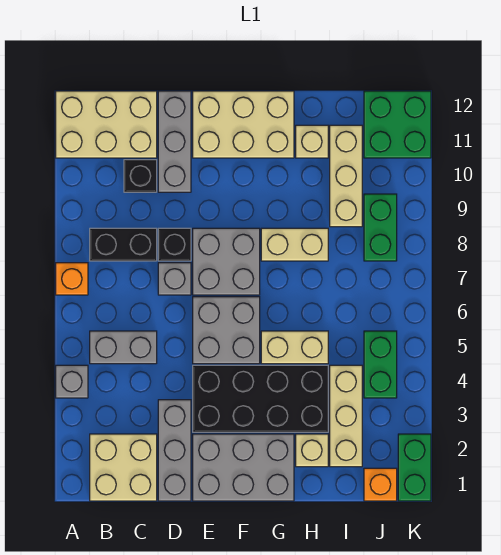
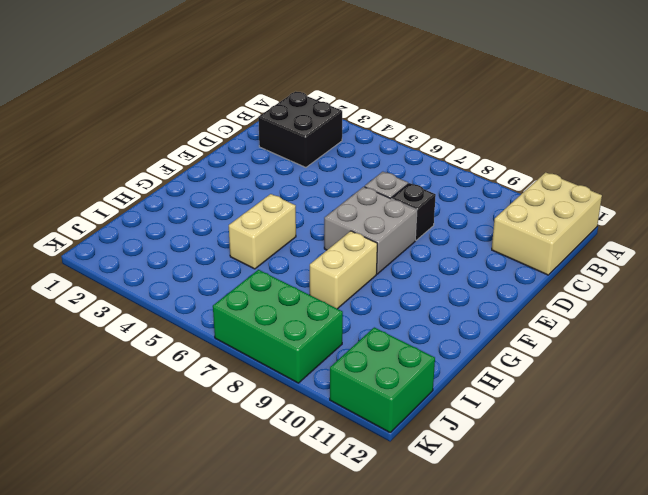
black brick B2:C3 level 1 -> tan brick B1:C2 level 1
green brick J7:K9 level 1 -> green brick J8:J9 level 1
none -> grey brick A4 level 1
none -> orange brick A7 level 1
none -> grey brick B5:C5 level 1

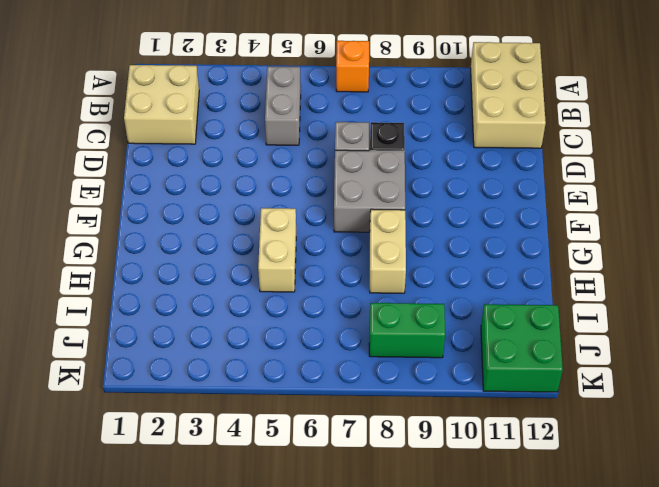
none -> grey brick A4 level 1
none -> black brick B8:C8 level 1
none -> black brick C10 level 1

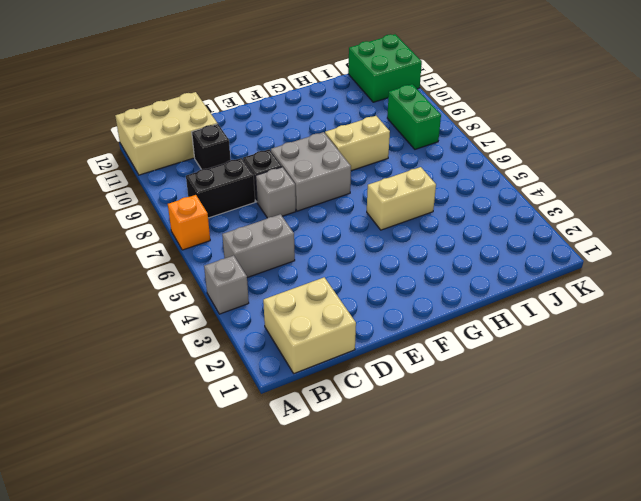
none -> grey brick D1:D3 level 1
none -> grey brick D10:D12 level 1
none -> grey brick E1:G2 level 1

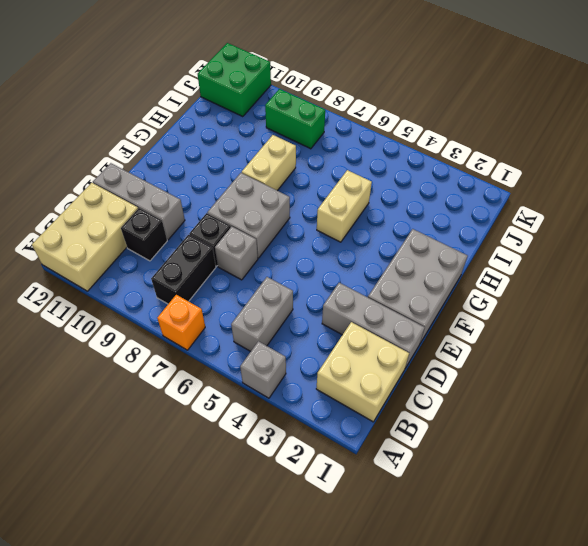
none -> black brick E3:H4 level 1
none -> grey brick E5:F6 level 1
none -> tan brick E11:G12 level 1

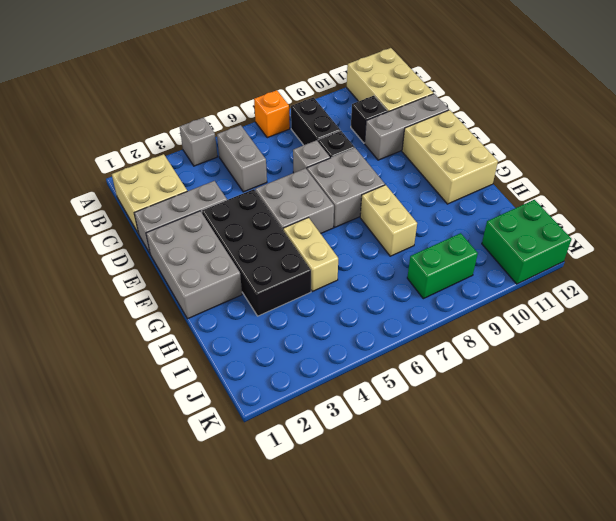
none -> tan brick H2 level 1
none -> tan brick H11 level 1
none -> tan brick I2:I4 level 1

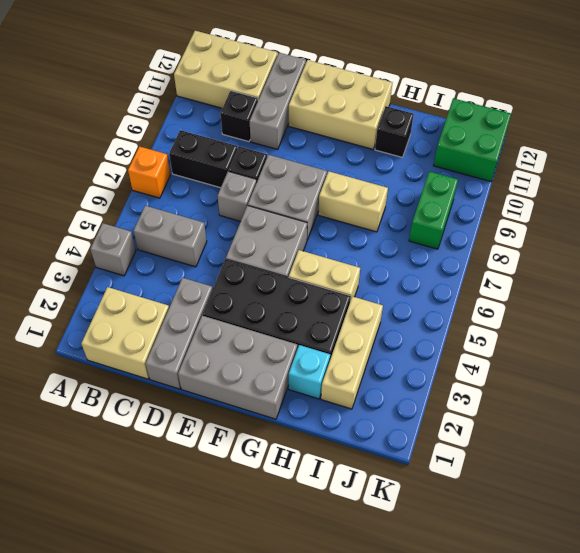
cyan brick H2 level 1 -> tan brick H2 level 1
black brick H11 level 1 -> tan brick H11 level 1
none -> tan brick I9:I11 level 1
none -> orange brick J1 level 1
none -> green brick J4:J5 level 1

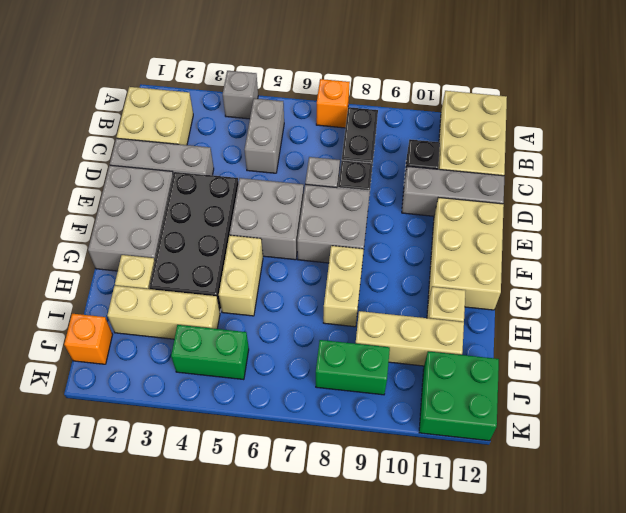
none -> green brick K1:K2 level 1

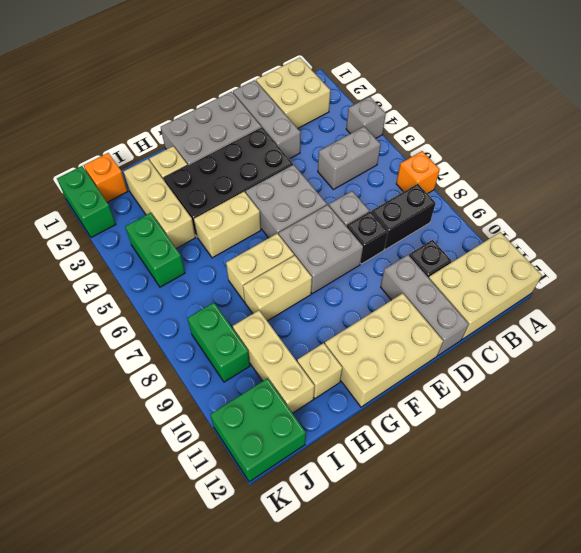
tan brick G7:H7 level 1 -> none

